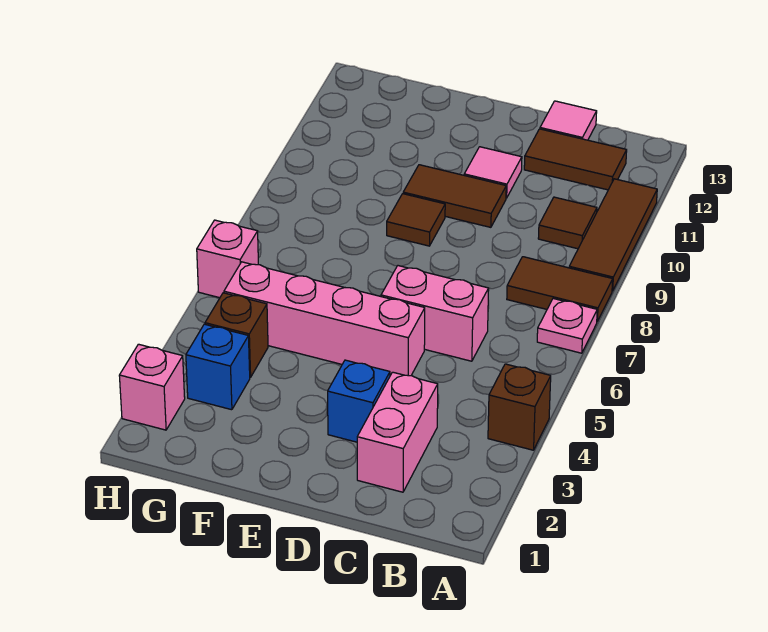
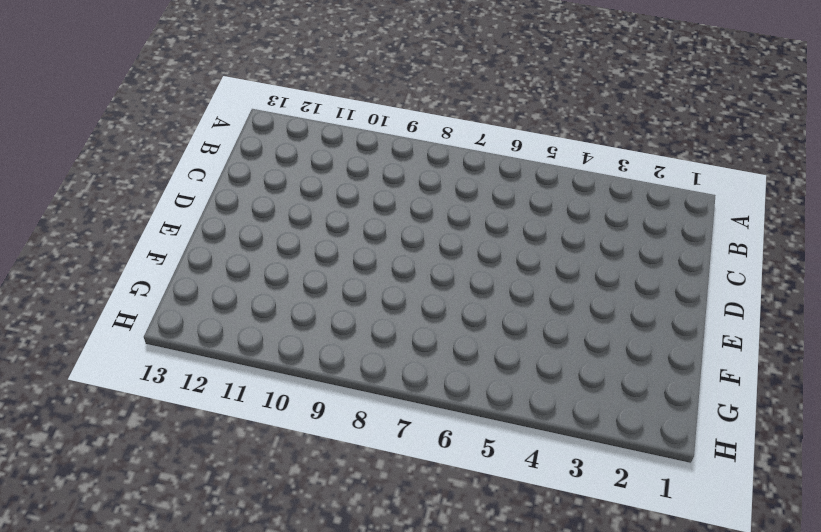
none -> brown brick A4 level 1
none -> pink plate A7 level 1
none -> brown tile A8:B8 level 1

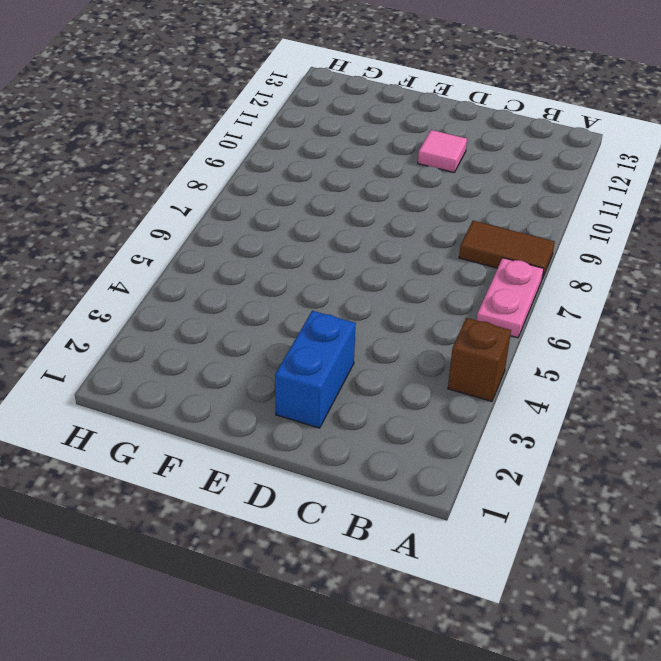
pink plate A6:A7 level 1 -> pink plate A7 level 1
blue brick D2:D3 level 1 -> blue brick D3 level 1
none -> brown tile A9:A11 level 1
none -> brown tile B10 level 1
none -> brown tile B12:C12 level 1

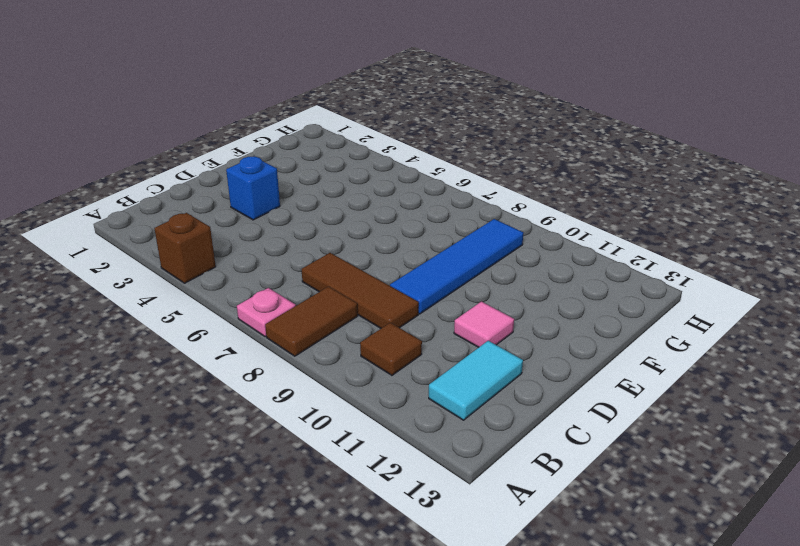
cyan tile B12:C12 level 1 -> brown tile B12:C12 level 1
brown tile C7:C9 level 1 -> brown tile A9:A11 level 1
blue tile D9:G9 level 1 -> brown tile E9 level 1
none -> pink brick C2:C3 level 1
none -> pink brick C6:D6 level 1
none -> pink tile C13 level 1

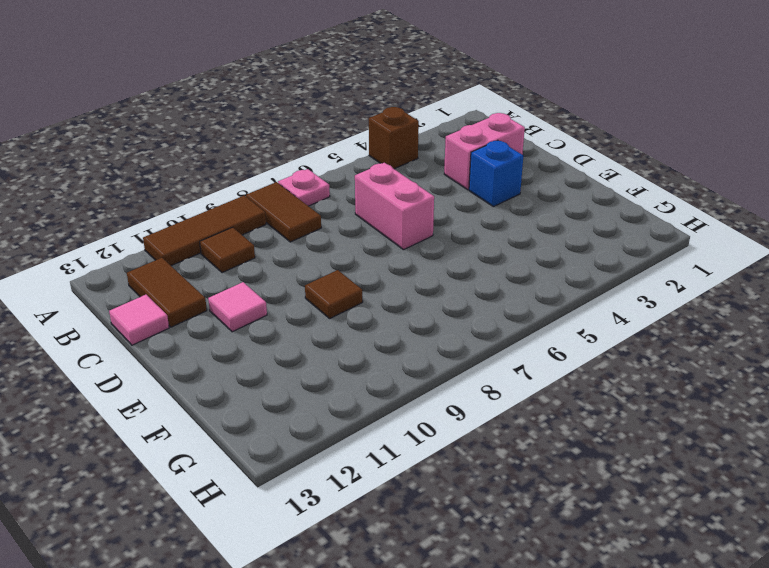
none -> pink brick D5:G5 level 1
none -> brown tile D10:E10 level 1
none -> blue brick G3 level 1

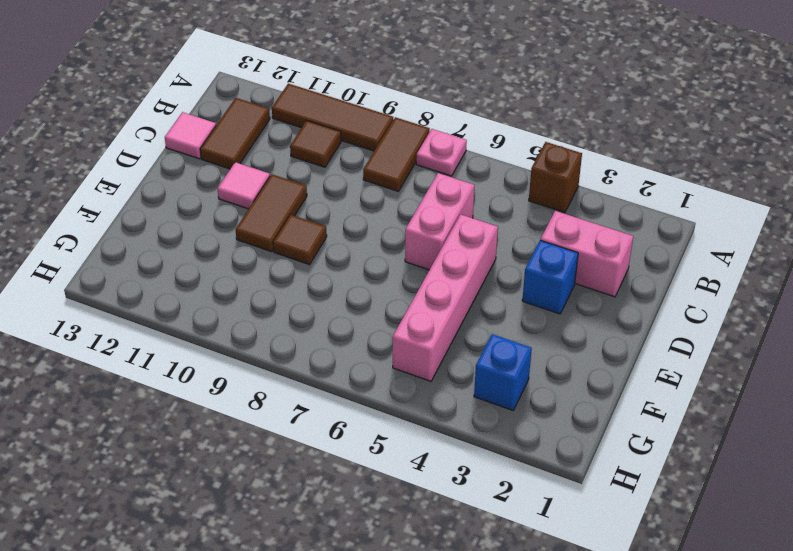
none -> brown brick G4 level 1
none -> pink brick H2 level 1
none -> pink brick H6 level 1

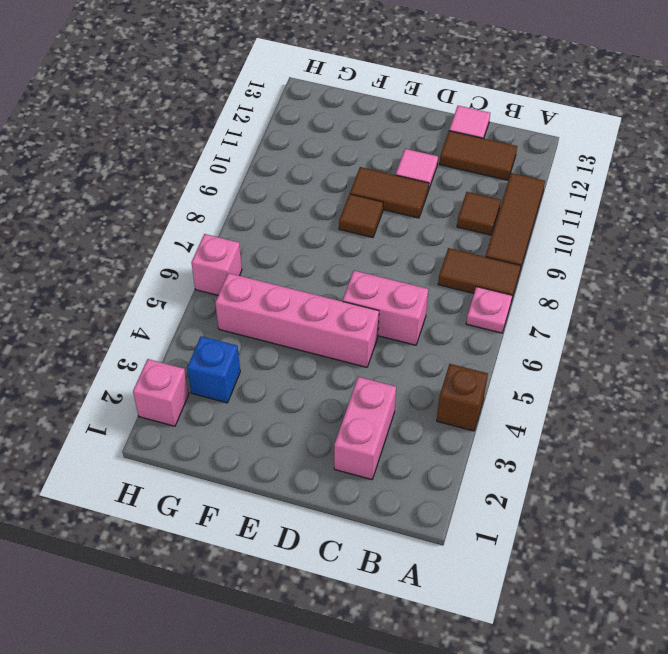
none -> blue brick D3 level 1
none -> brown brick G4 level 1

